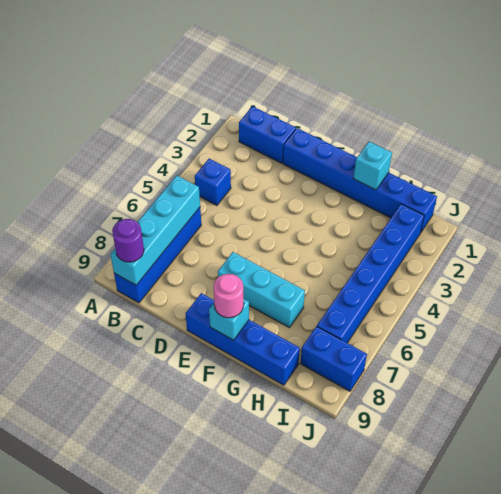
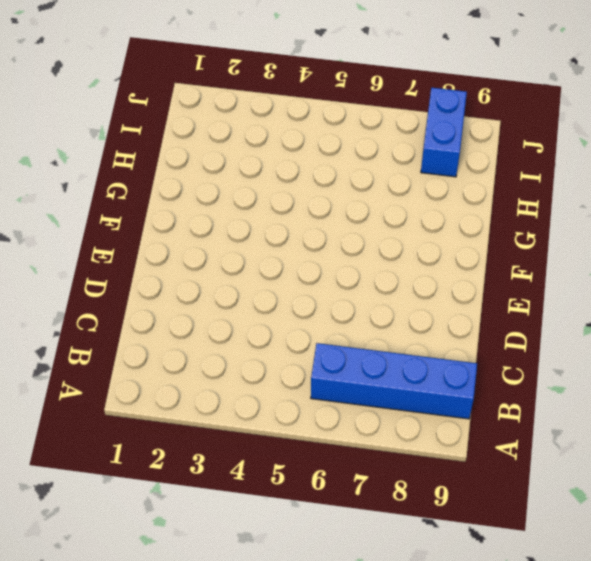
none -> blue brick B1:C1 level 1
none -> blue brick B4 level 1
none -> blue brick D1:I1 level 1

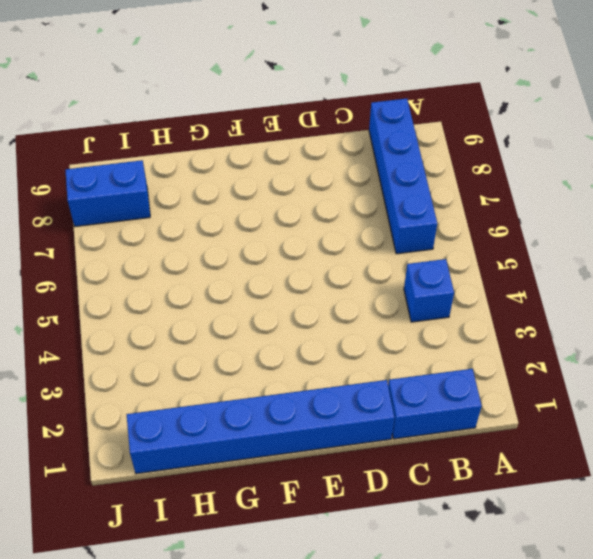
none -> cyan brick E7:G7 level 1
none -> blue brick E9:H9 level 1
none -> blue brick I2:I7 level 1

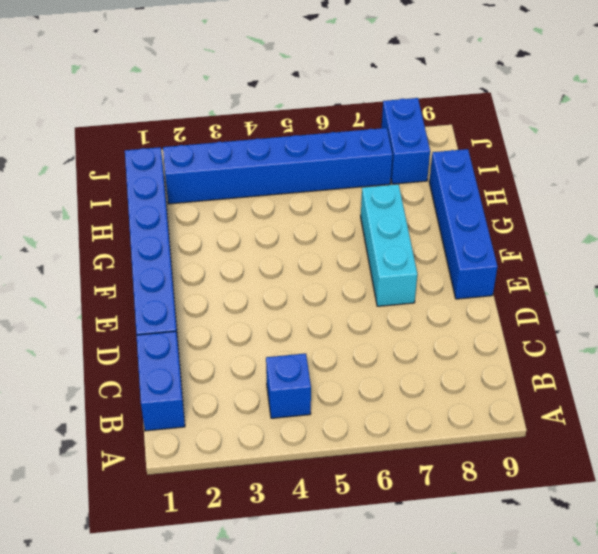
none -> blue brick B6:B9 level 1
none -> cyan brick B6:B9 level 2
none -> cyan brick F9 level 2

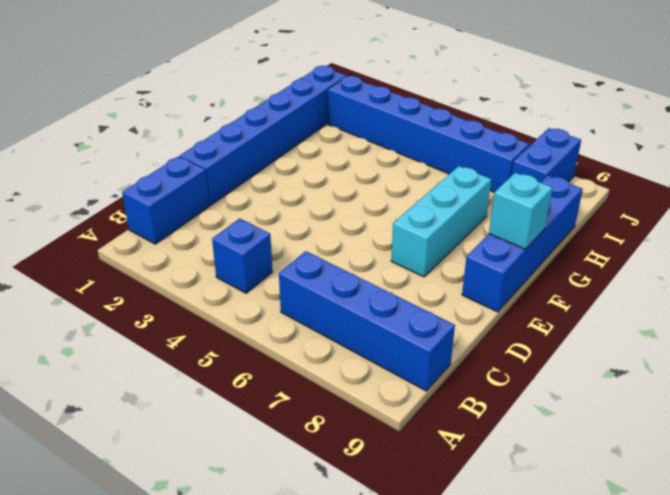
none -> cyan brick B6:B9 level 2
none -> cyan brick G1 level 2
none -> purple round brick B9 level 3

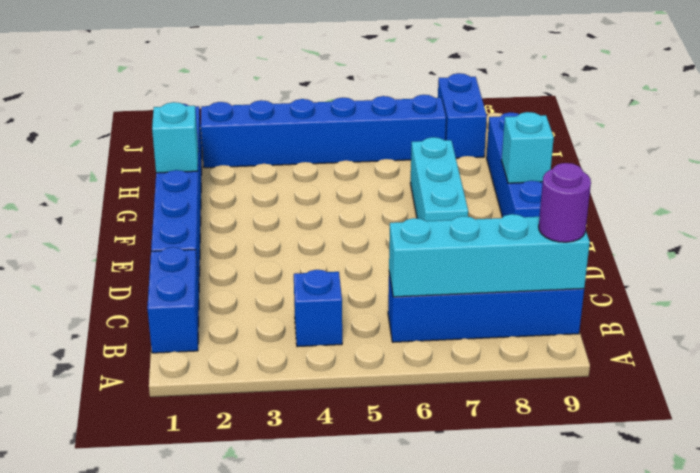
none -> pink round brick F9 level 3

